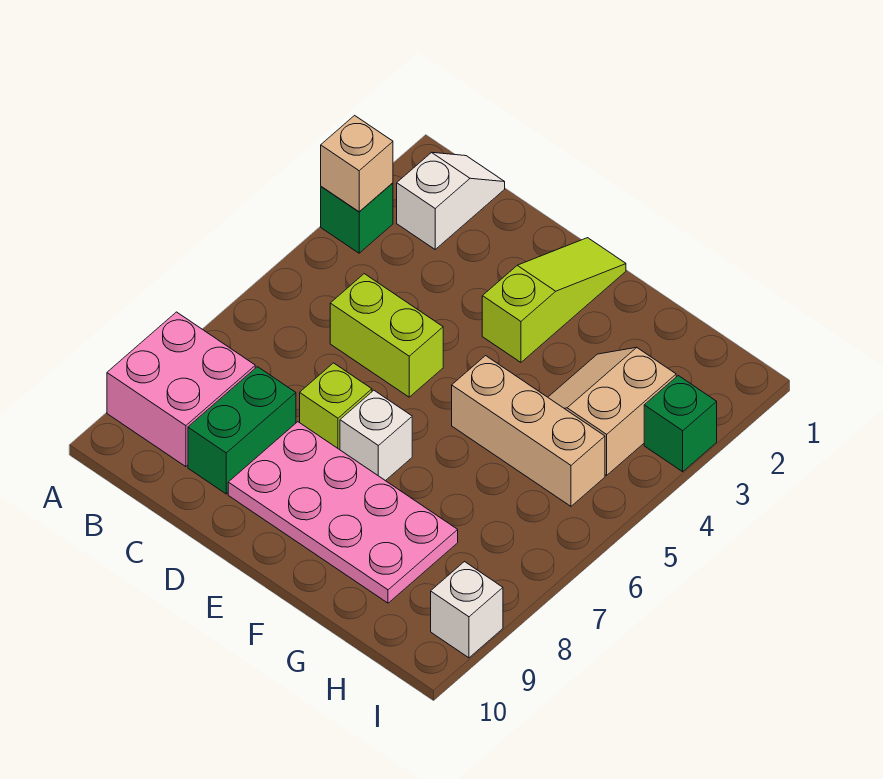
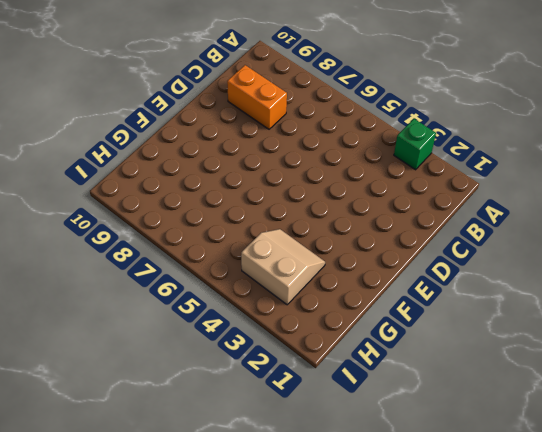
orange brick C8:C9 level 1 -> green brick C8:C9 level 1
none -> pink brick A8:B9 level 1
none -> white slope B1:B2 level 1 top 2
none -> lime brick C5:D5 level 1

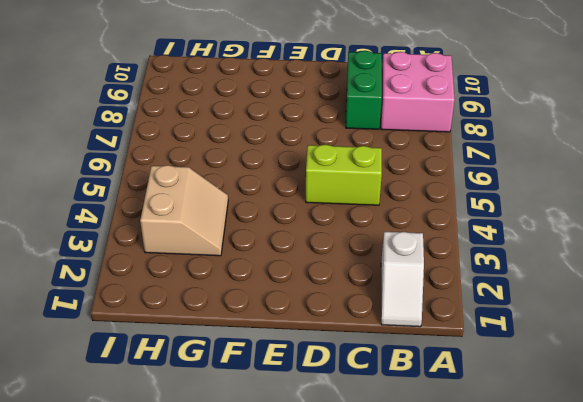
none -> green brick A3 level 1
none -> lime brick D7 level 1
none -> pink plate D8:G9 level 1

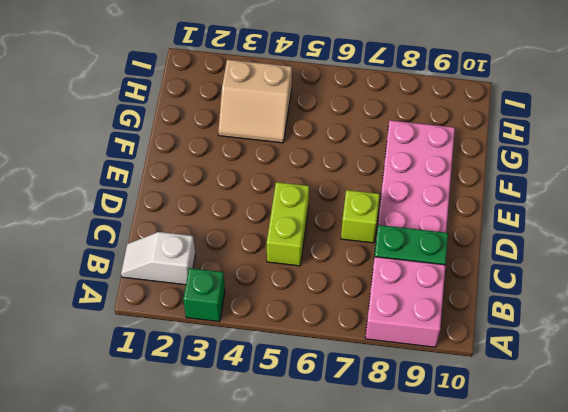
none -> lime slope E1:E3 level 1 top 3
none -> white brick E7 level 1
none -> tan brick F5:H5 level 1

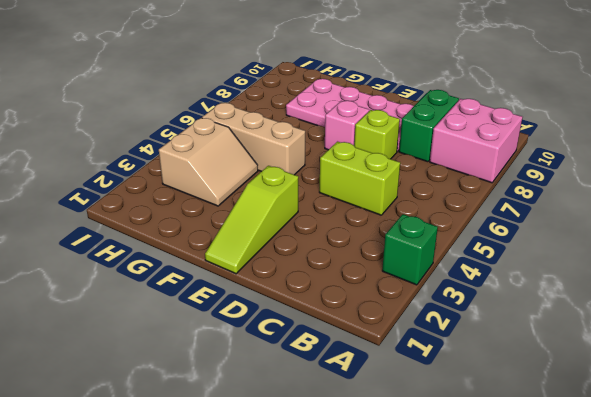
pink brick E7 level 1 -> white brick E7 level 1
none -> white slope B1:B2 level 1 top 2
none -> green brick I3 level 1
none -> white brick I9 level 1

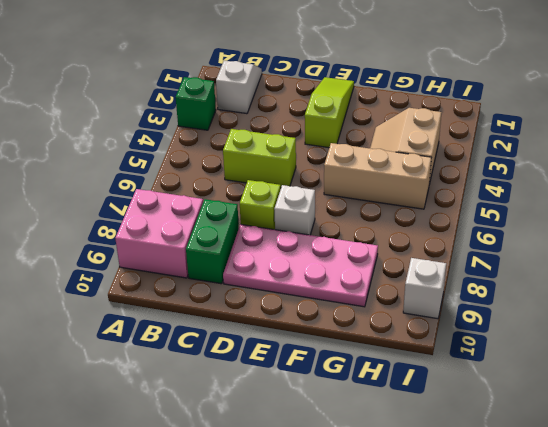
none -> green brick I3 level 1
none -> tan brick A3 level 2

